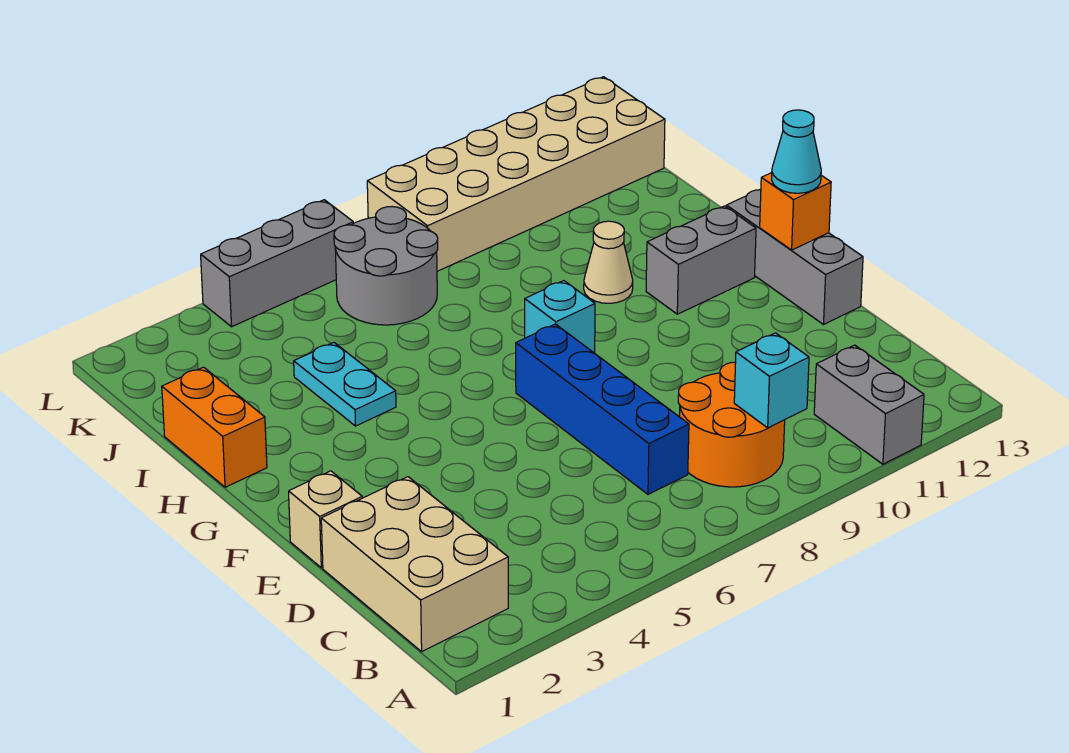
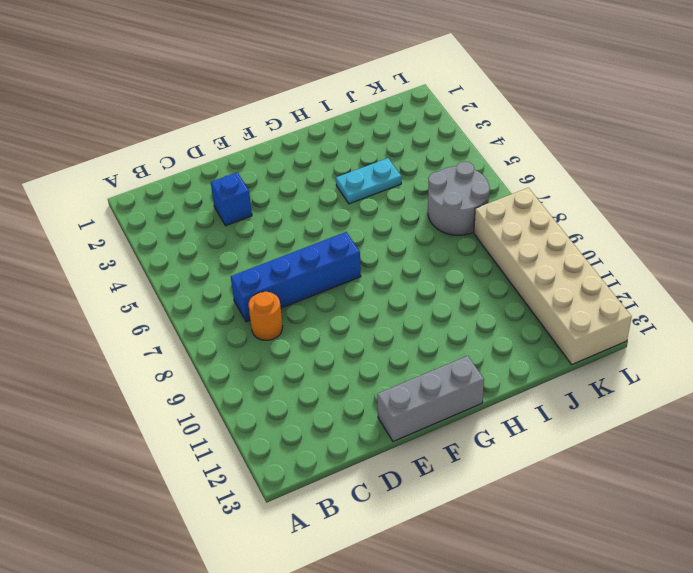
orange round brick C8 level 1 -> orange round brick B8:C9 level 1
blue brick D3 level 1 -> none
none -> grey brick A11:B11 level 1
none -> tan brick B1:D2 level 1
none -> tan brick E1 level 1

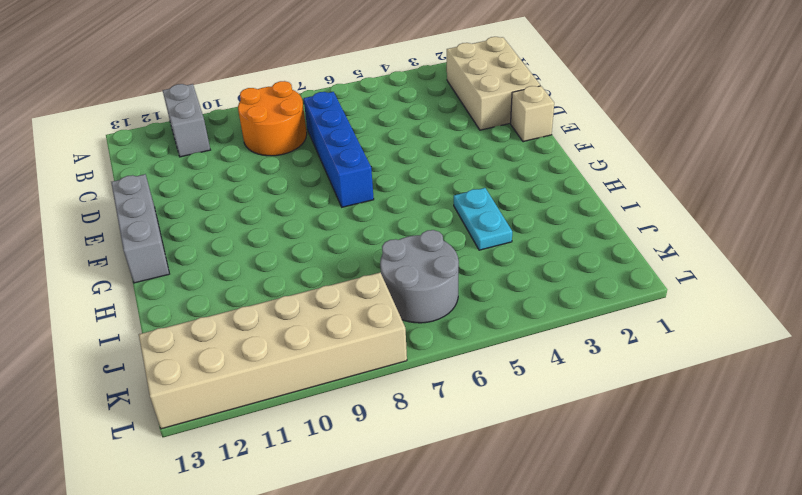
none -> cyan brick G8 level 1
none -> grey brick G11:G12 level 1
none -> orange brick H1:I1 level 1

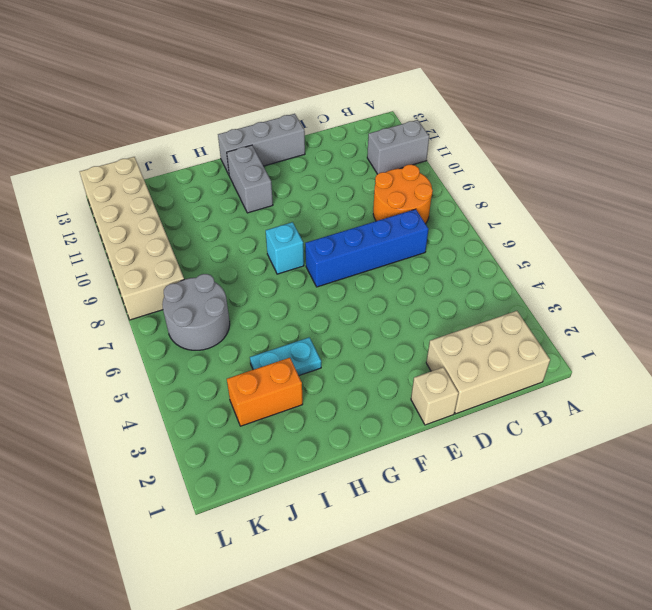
orange brick I3:J3 level 1 -> orange brick H1:I1 level 1
none -> tan cone H10 level 1
none -> grey brick L4:L6 level 1
none -> cyan brick B9 level 2

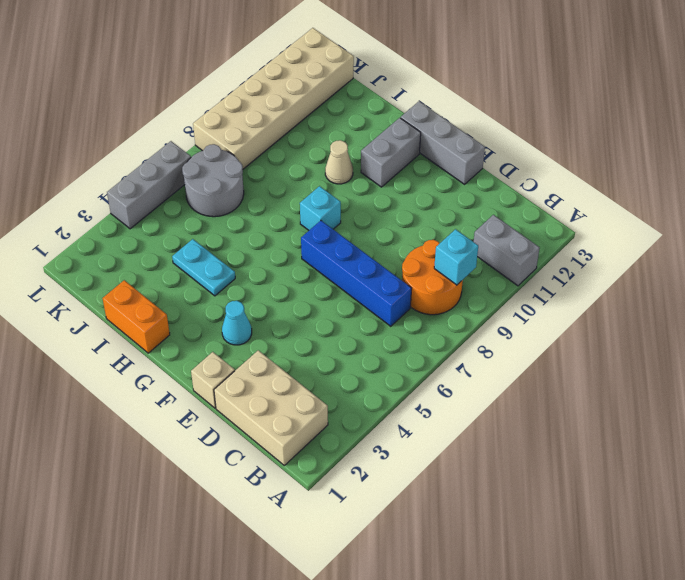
cyan cone F3 level 1 -> cyan cone F13 level 3
none -> orange brick F13 level 2

